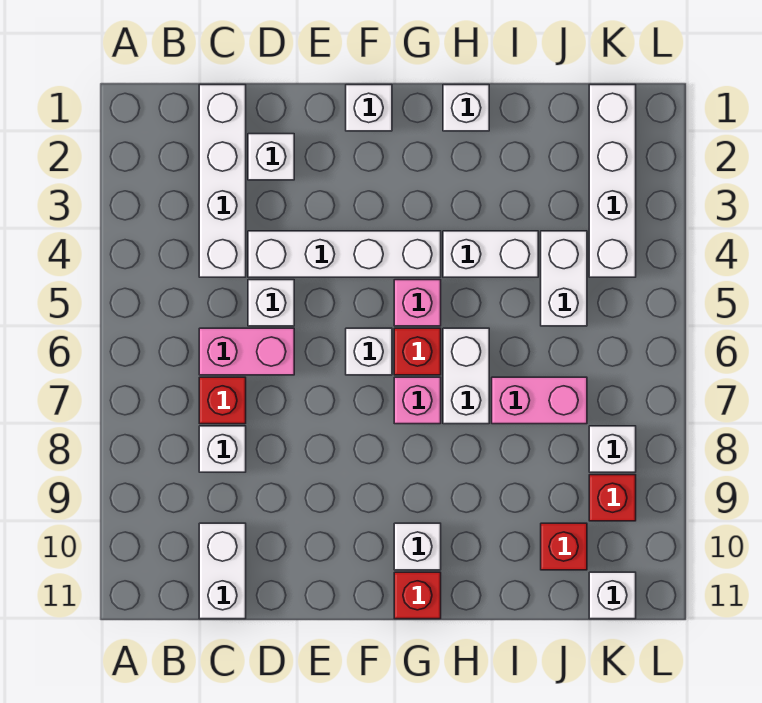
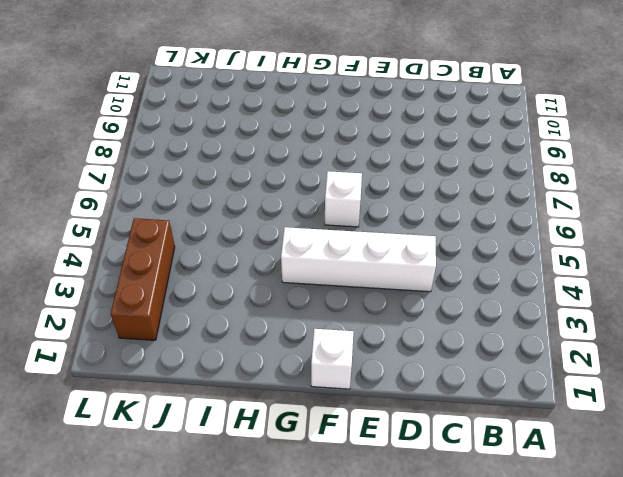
brown brick K2:K4 level 1 -> white brick K1:K4 level 1
none -> white brick C1:C4 level 1
none -> pink brick C6:D6 level 1
none -> red brick C7 level 1

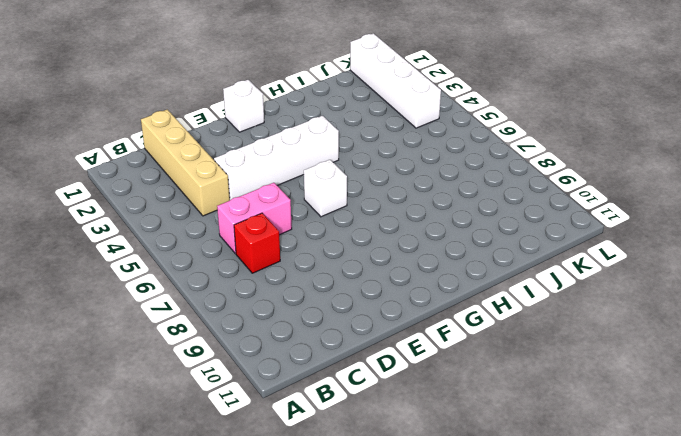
tan brick C1:C4 level 1 -> white brick C1:C4 level 1
none -> white brick C8 level 1
none -> white brick C10:C11 level 1
none -> white brick D2 level 1

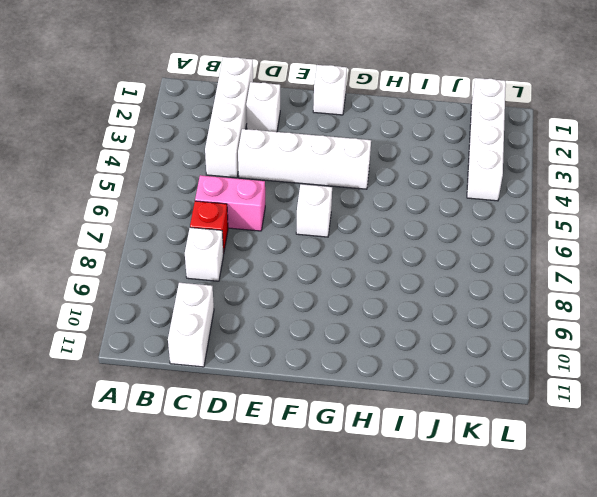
none -> white brick D5 level 1
none -> pink brick G5 level 1
none -> red brick G6 level 1

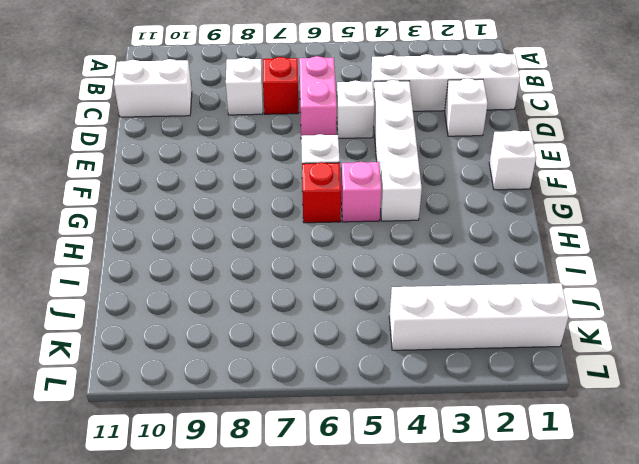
none -> pink brick G7 level 1
none -> white brick G10 level 1
none -> red brick G11 level 1

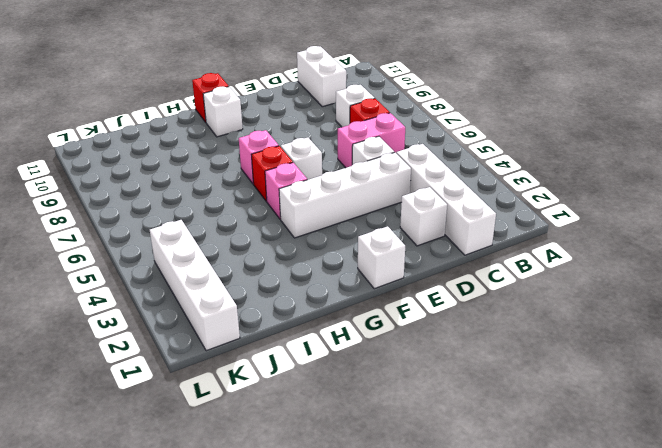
none -> white brick H1 level 1
none -> white brick H4:I4 level 1
none -> white brick H6:H7 level 1

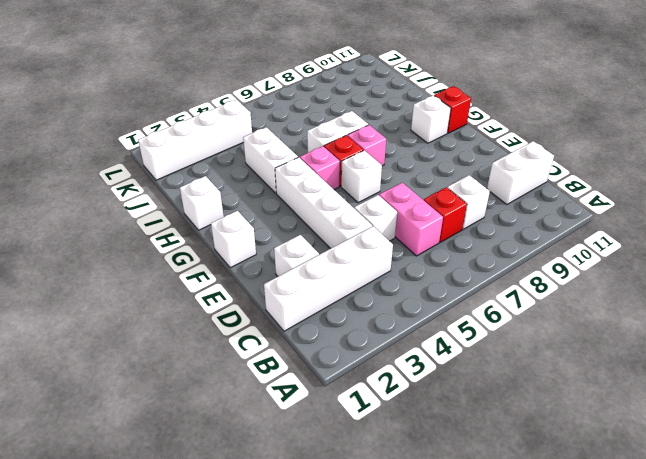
none -> pink brick I7:J7 level 1
none -> white brick J4:J5 level 1
none -> red brick J10 level 1

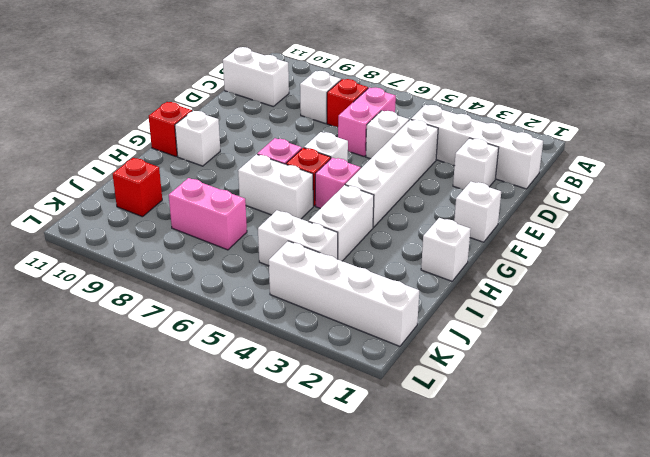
pink brick J7:J8 level 1 -> pink brick I7:J7 level 1
none -> white brick K8 level 1
none -> red brick K9 level 1
none -> white brick K11 level 1

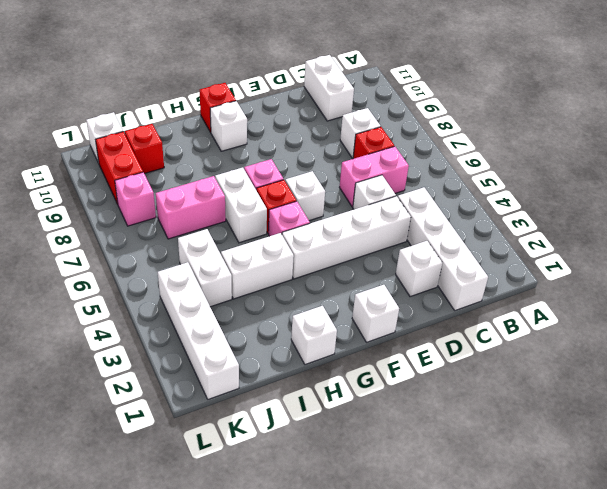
pink brick K8 level 1 -> white brick K8 level 1
red brick K9:K10 level 1 -> red brick K9 level 1

